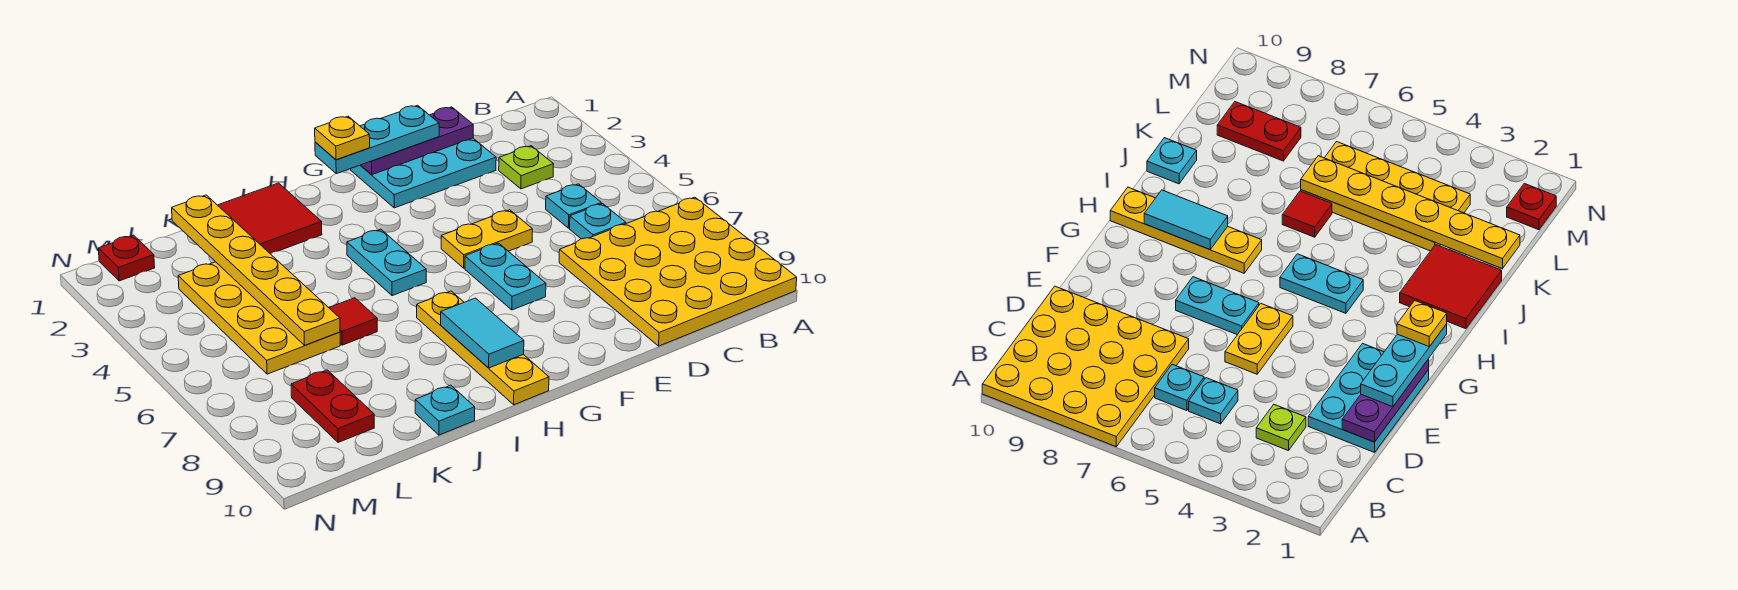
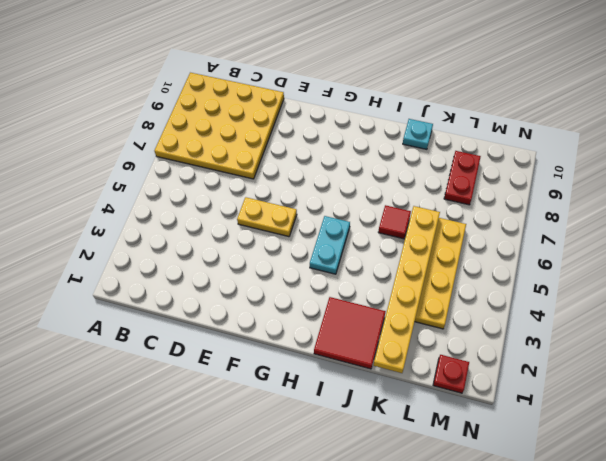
none -> lime plate C3 level 1
none -> cyan plate C5 level 1
none -> cyan plate C6 level 1

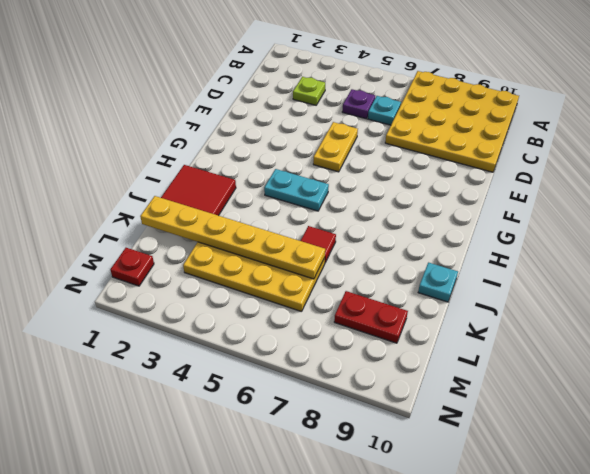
purple plate C5 level 1 -> cyan plate C5 level 1
none -> cyan plate D1:F2 level 1
none -> cyan plate F6:F7 level 1
none -> yellow plate H7:H10 level 1

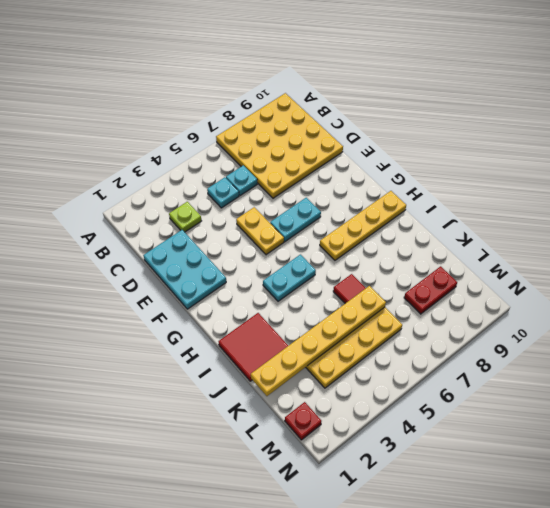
none -> cyan plate J10 level 1
none -> purple plate D1:F1 level 2
none -> cyan tile H8:H9 level 2

